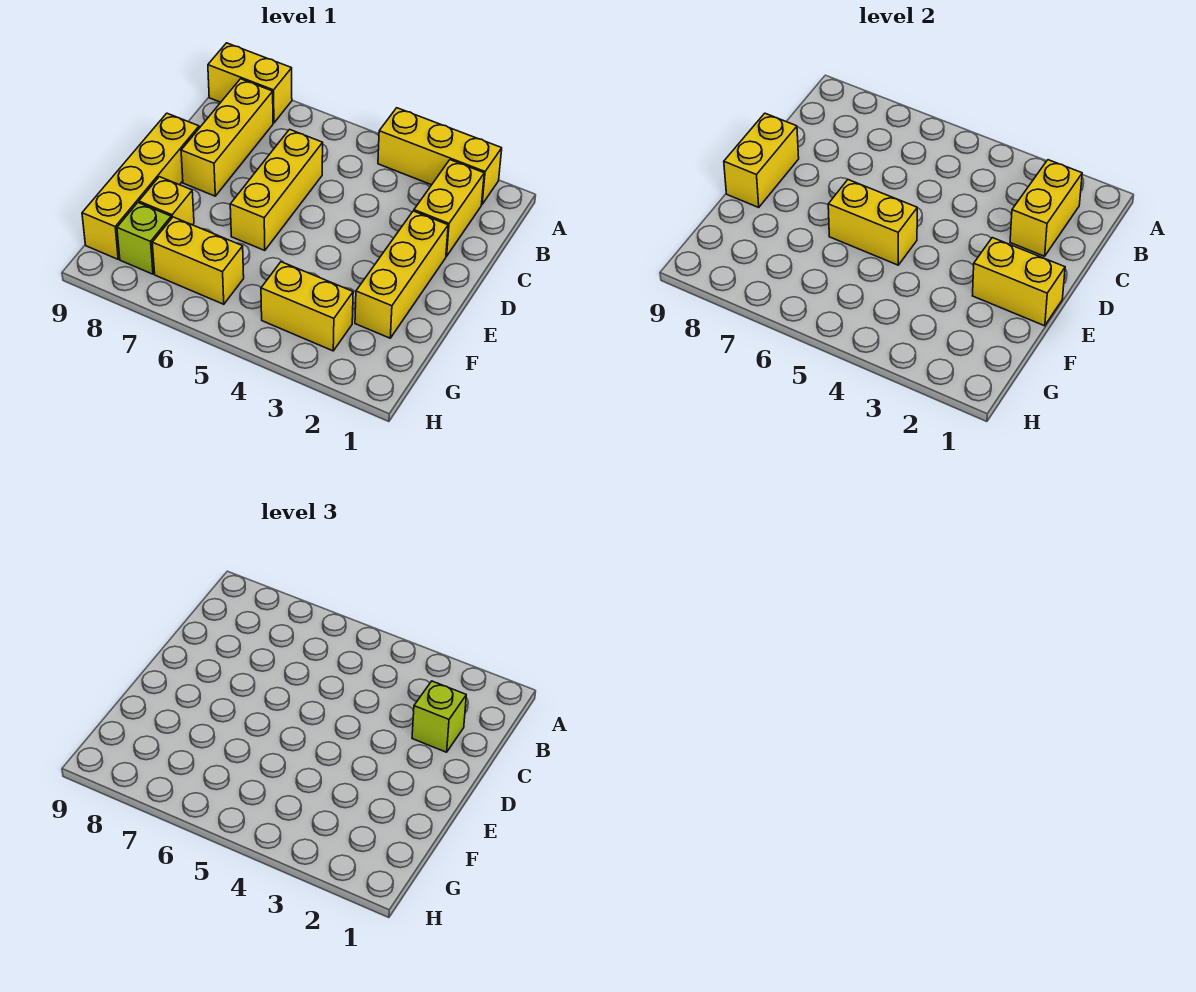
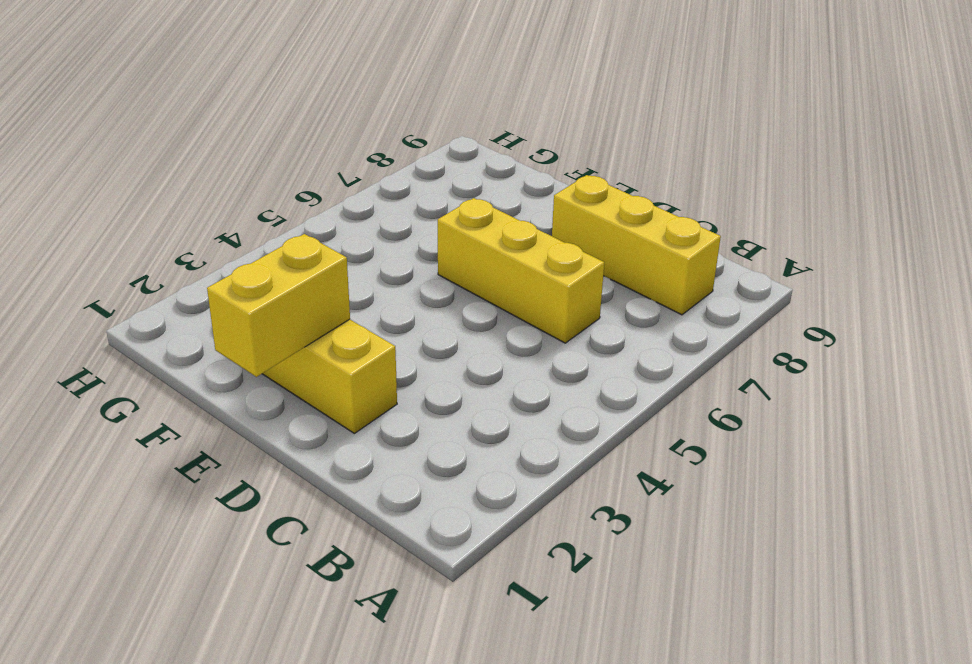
none -> yellow brick A2:A4 level 1
none -> yellow brick A8:A9 level 1
none -> yellow brick B2:C2 level 1

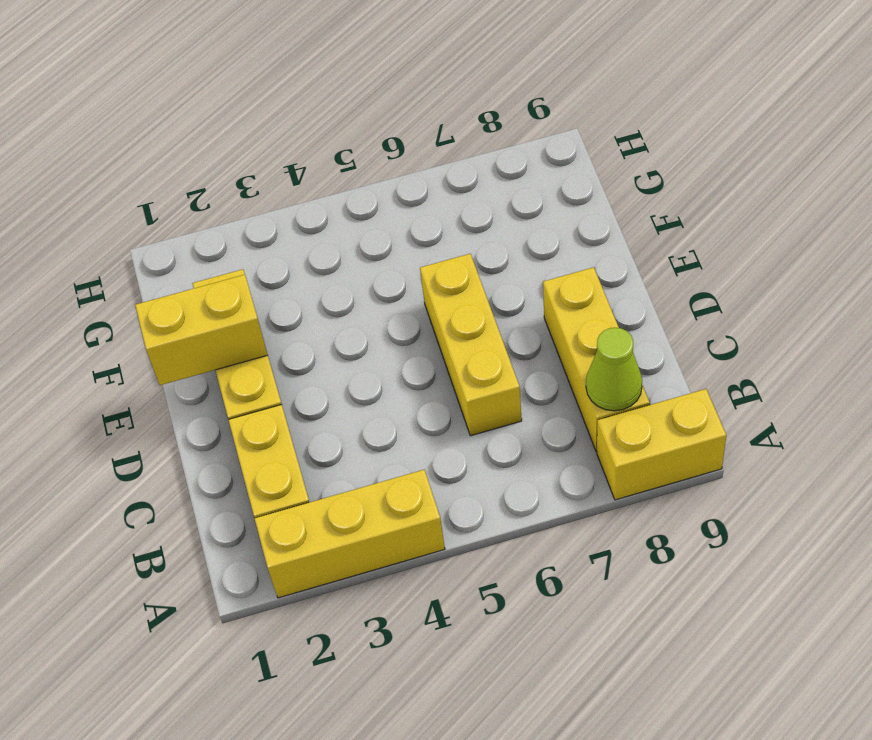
lime cone B8 level 2 -> none
none -> yellow brick D9:G9 level 1
none -> yellow brick F8 level 1
none -> yellow brick G3:G4 level 1

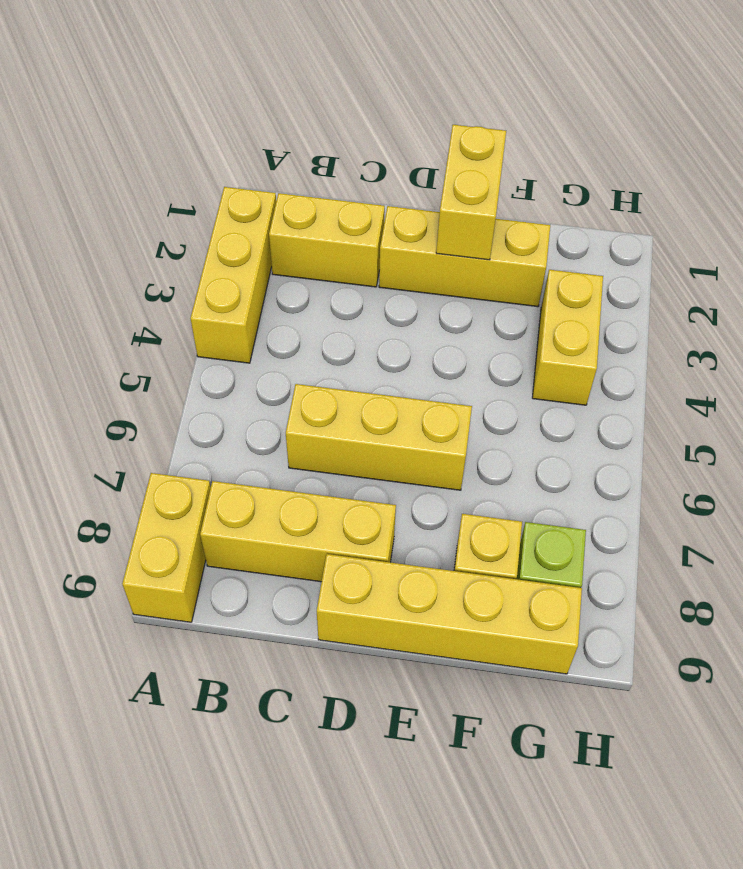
none -> yellow brick G6:G7 level 1
none -> yellow brick B2:C2 level 2
none -> yellow brick D9:E9 level 2

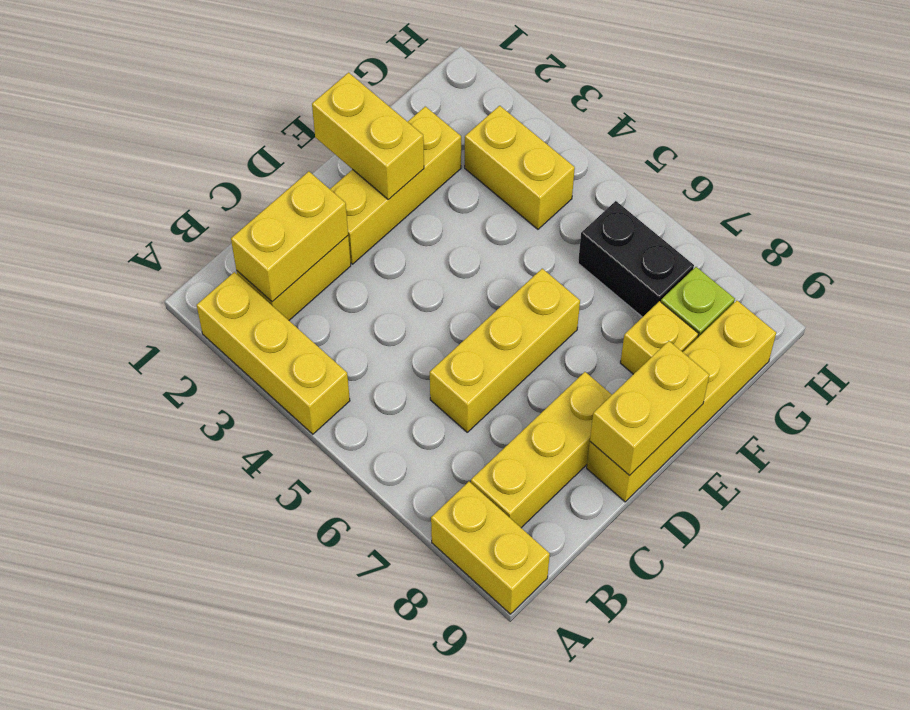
black brick G6:G7 level 1 -> yellow brick G6:G7 level 1
none -> yellow brick E5:E6 level 2
none -> lime brick C2 level 3

